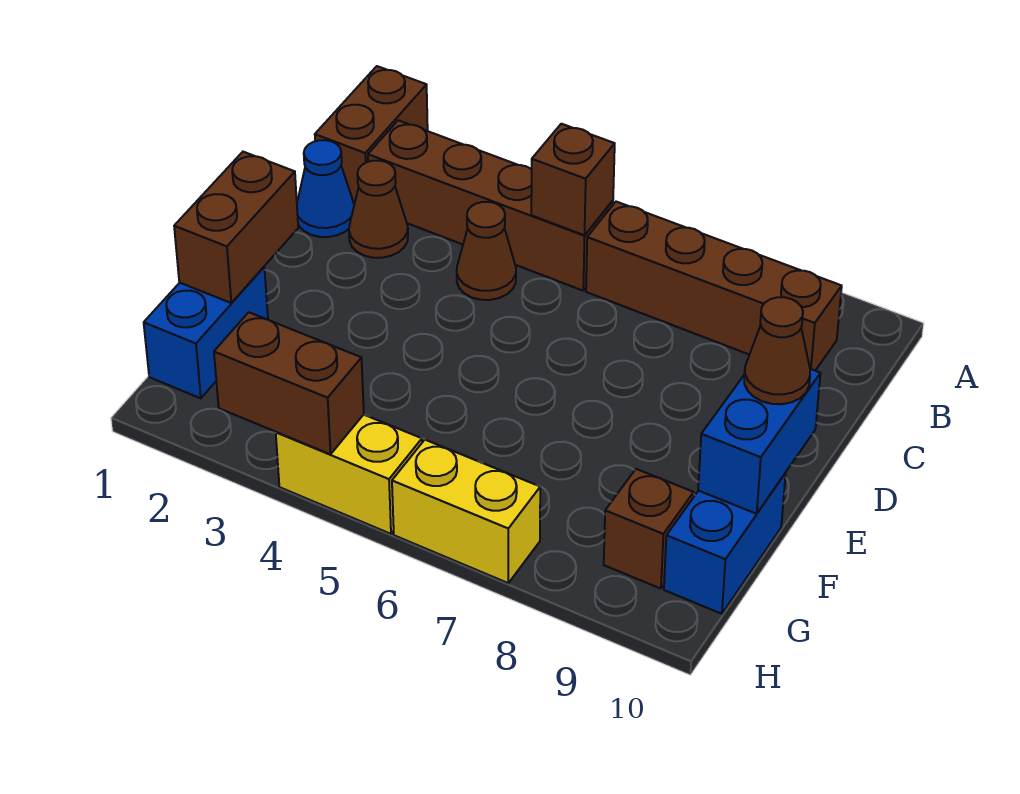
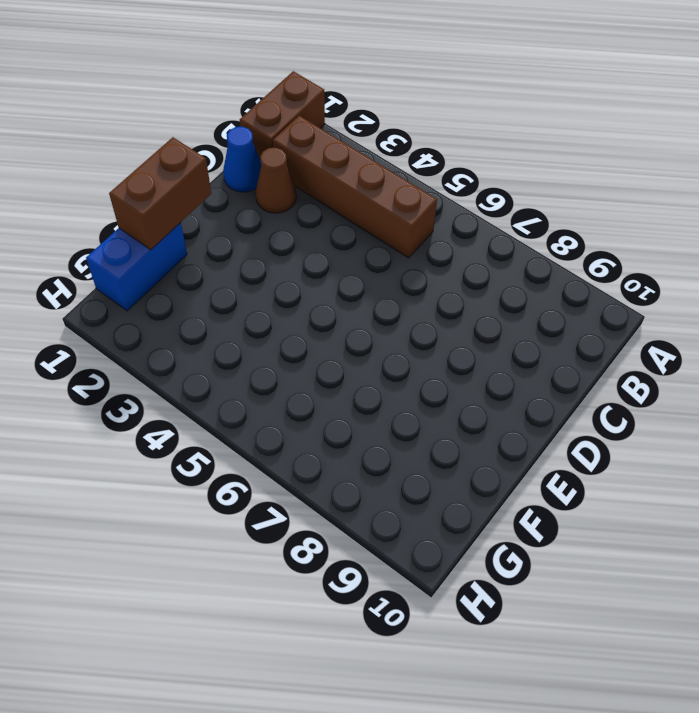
none -> brown brick B6:B9 level 1
none -> brown cone C4 level 1
none -> blue brick F10:G10 level 1

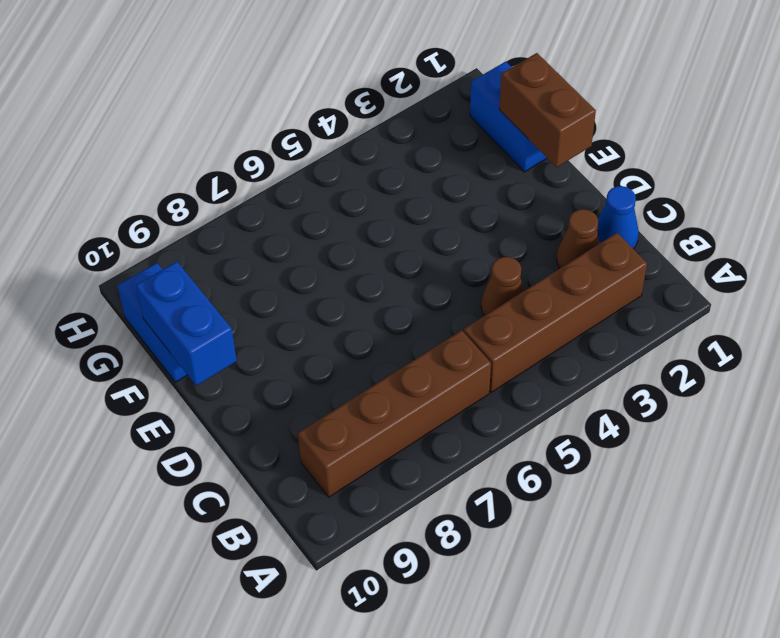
none -> brown brick A1:B1 level 1
none -> brown brick G9 level 1
none -> yellow brick H4:H5 level 1

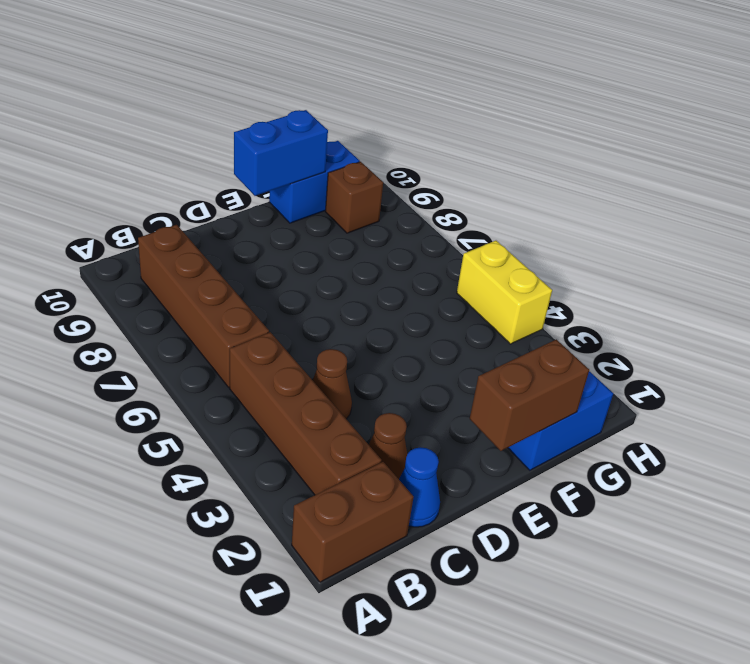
none -> yellow brick H6:H7 level 1
none -> brown brick B5 level 2
none -> brown brick H3:H4 level 2

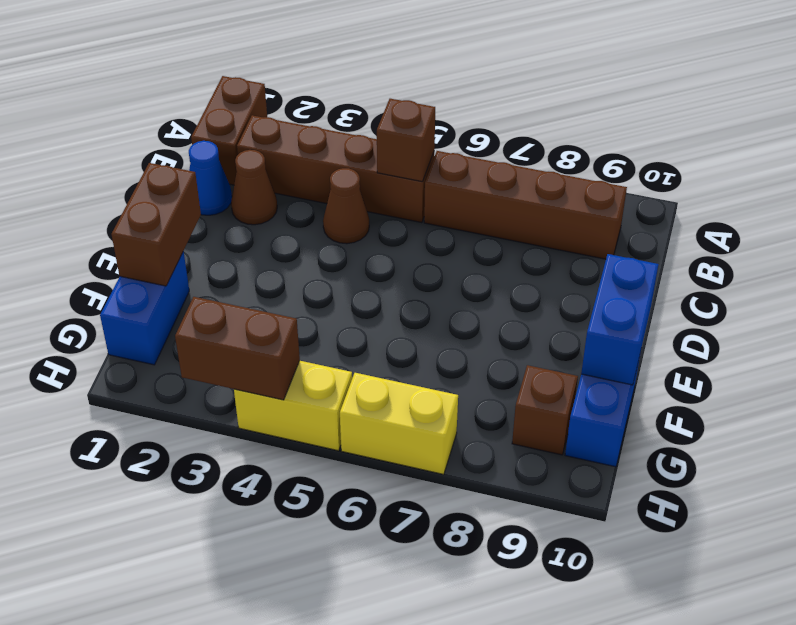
none -> brown cone E10 level 3

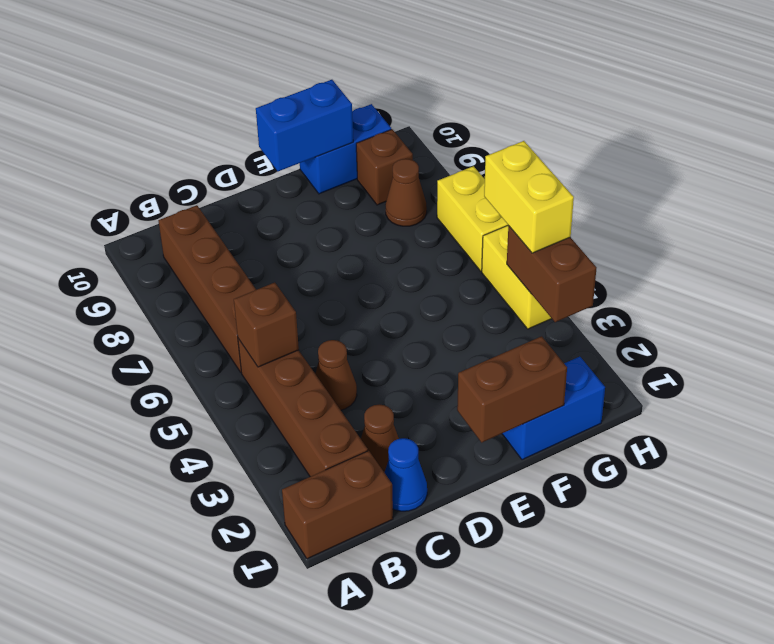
brown cone G8 level 1 -> brown cone E10 level 3
yellow brick H4:H5 level 3 -> none

